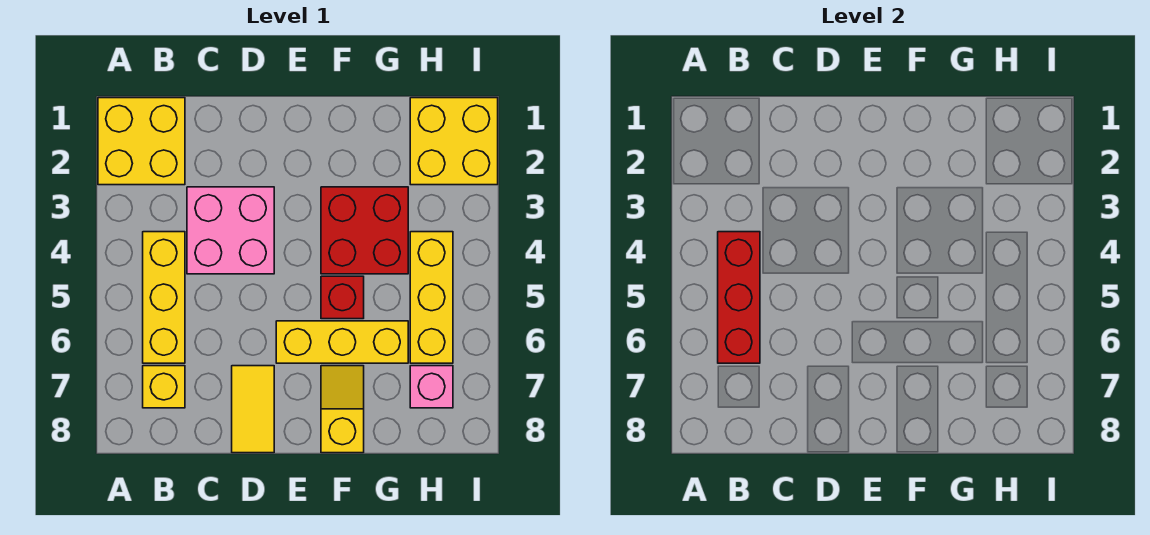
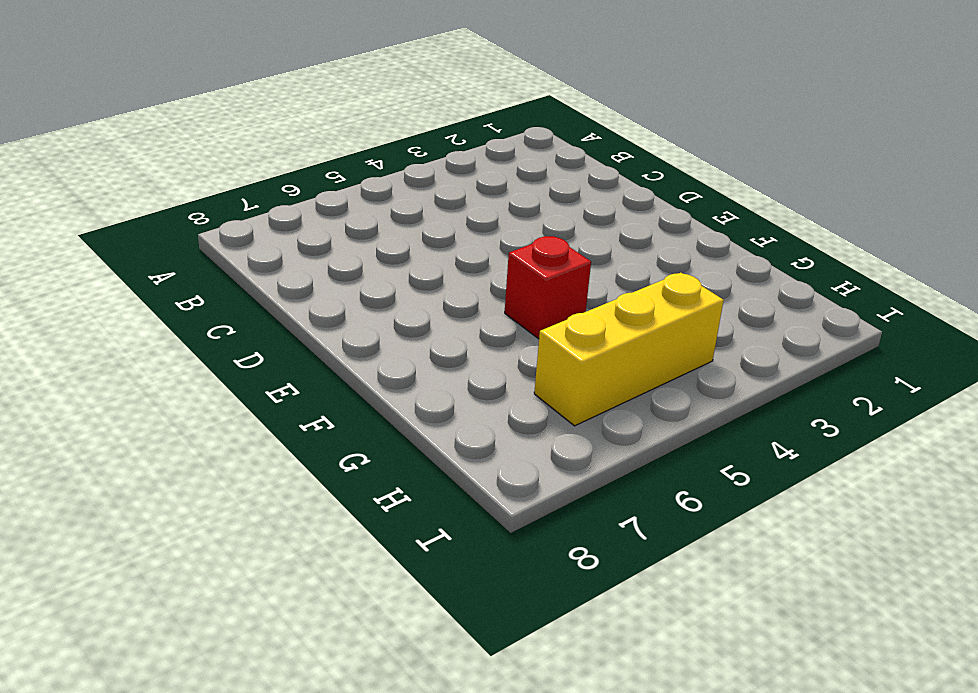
none -> yellow brick A1:B2 level 1
none -> yellow brick B4:B6 level 1
none -> yellow brick B7 level 1

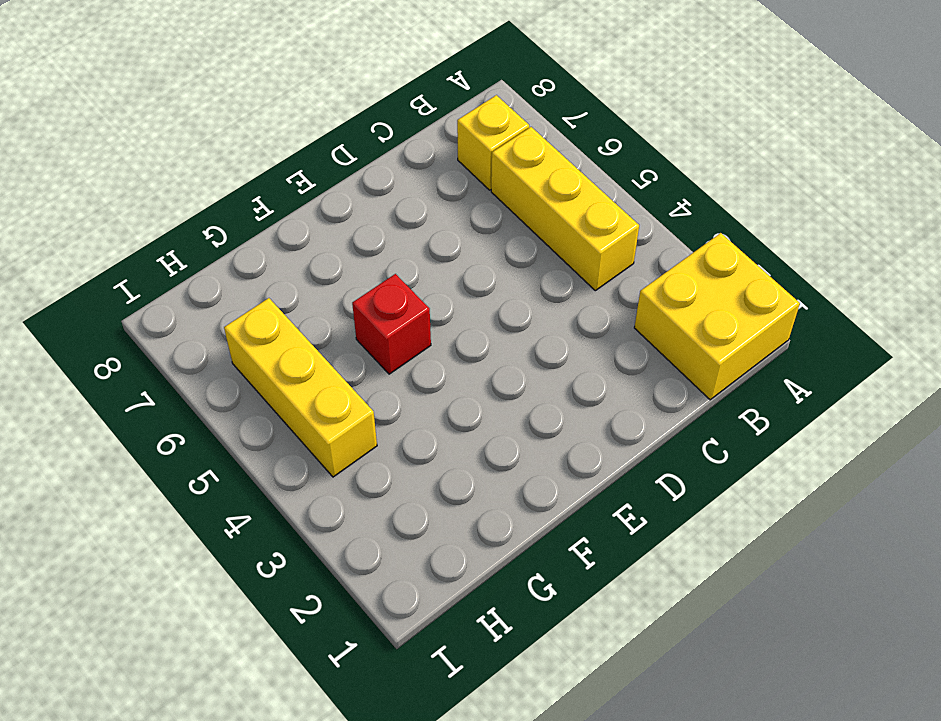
none -> pink brick C3:D4 level 1
none -> yellow tile D7:D8 level 1
none -> yellow brick E6:G6 level 1

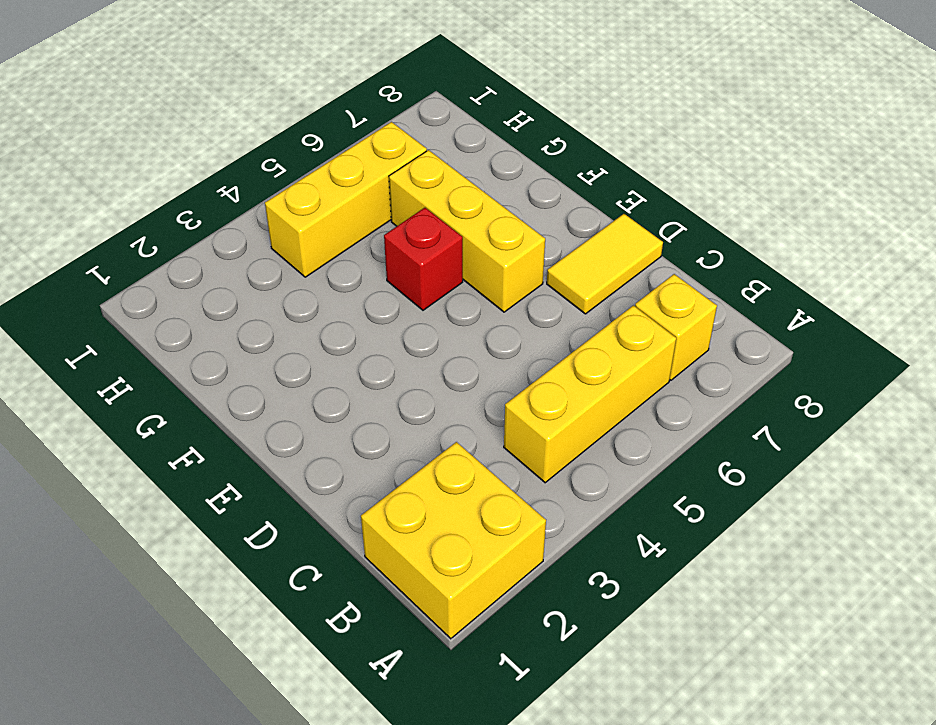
none -> pink brick C3:D4 level 1
none -> red brick F3:G4 level 1
none -> yellow slope F7:F8 level 1 top 8

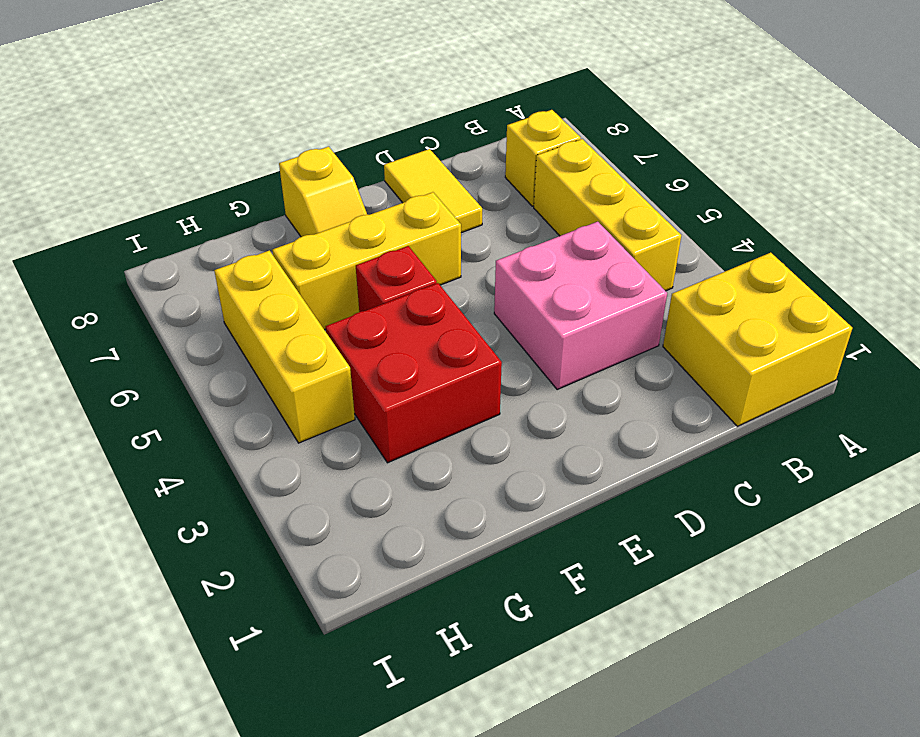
none -> yellow brick H1:I2 level 1
none -> pink brick H7 level 1
none -> red brick B4:B6 level 2

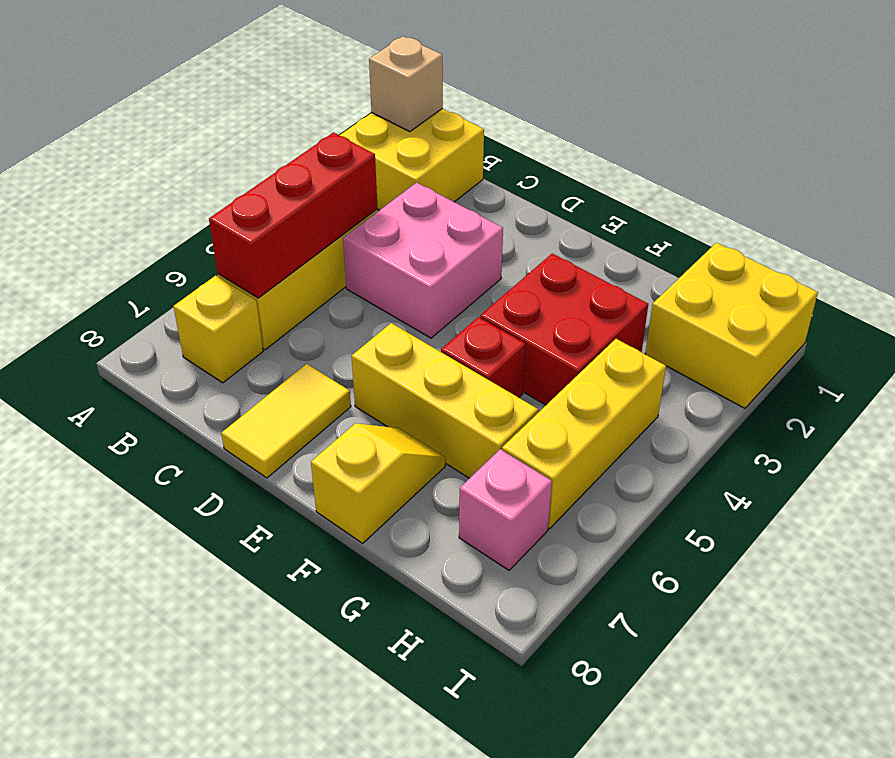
tan brick A1 level 2 -> none

